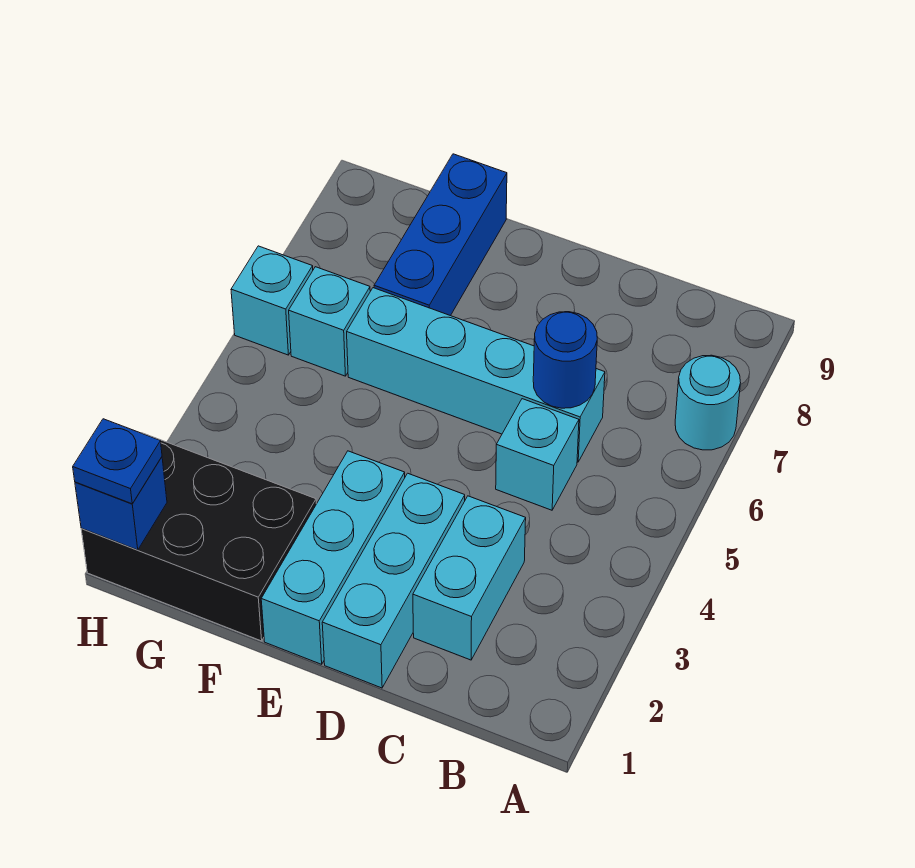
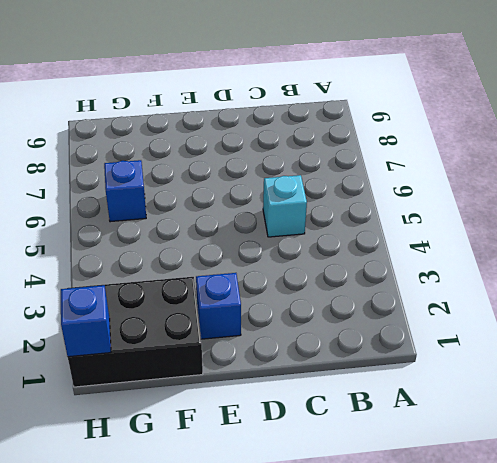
blue brick E2 level 1 -> cyan brick E1:E3 level 1
blue brick G6 level 1 -> cyan brick G6 level 1
none -> cyan round brick A7 level 1
none -> cyan brick C2:C3 level 1
none -> cyan brick C6:F6 level 1

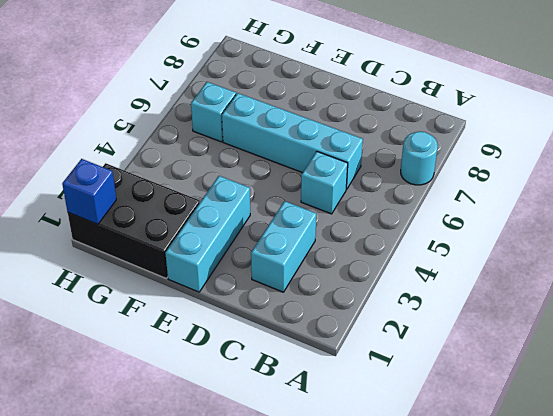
none -> cyan brick D1:D3 level 1
none -> blue brick F7:F9 level 1
none -> cyan brick H6 level 1

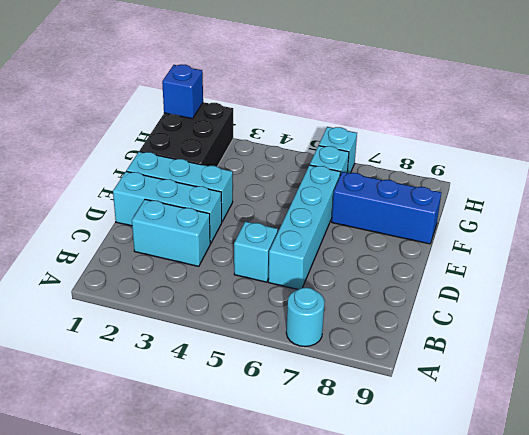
none -> blue round brick C6 level 2
none -> blue plate H1 level 3

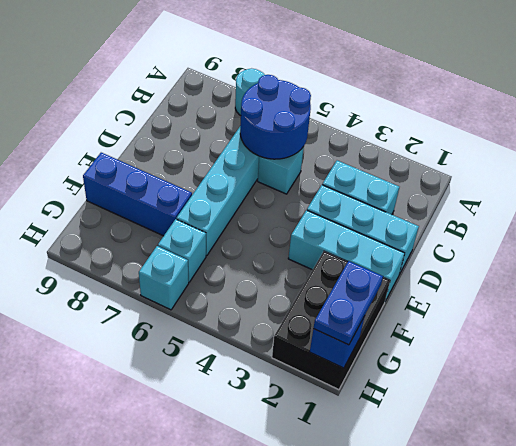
blue round brick B5:C6 level 2 -> blue round brick C6 level 2
blue plate G1:H1 level 3 -> blue plate H1 level 3

